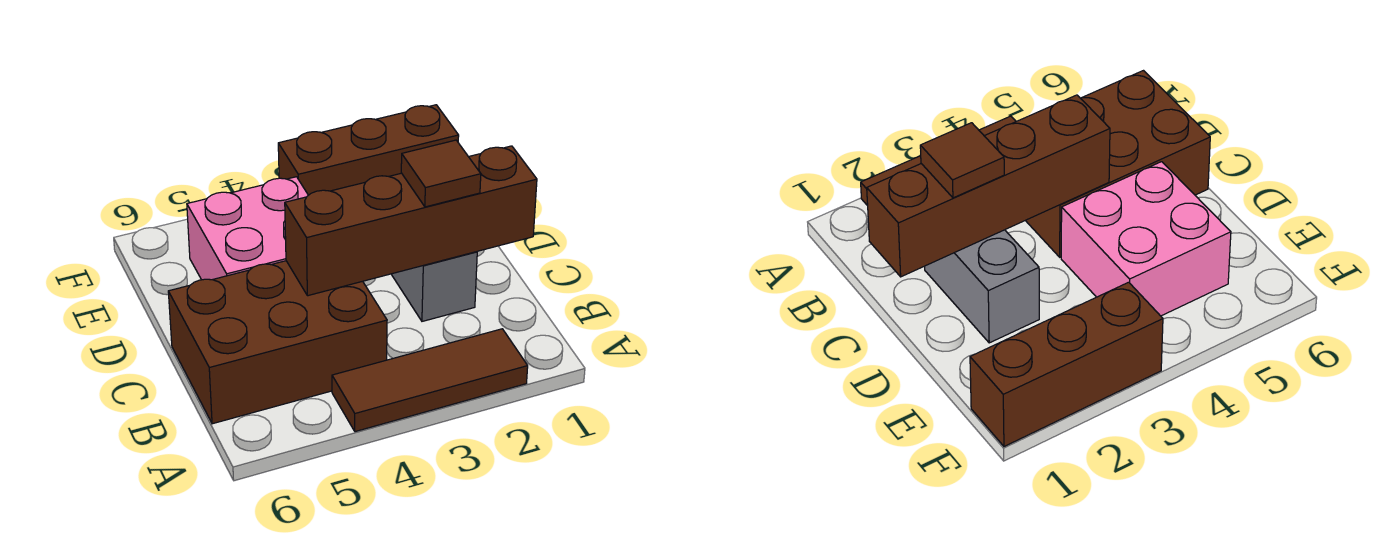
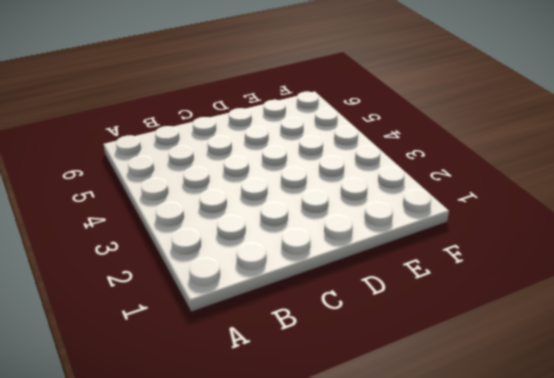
none -> brown tile A2:A4 level 1
none -> brown brick B4:C6 level 1

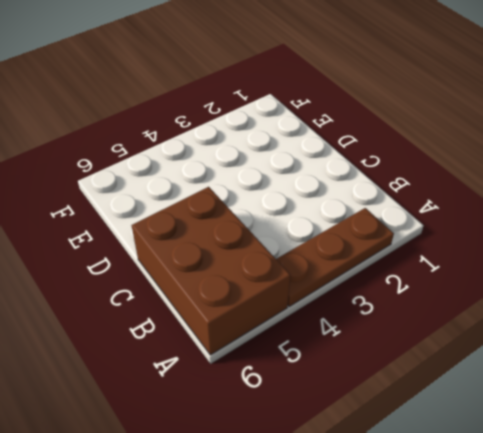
brown plate A2:A4 level 1 -> brown tile A2:A4 level 1
brown brick A5:C6 level 1 -> brown brick B4:C6 level 1
none -> grey brick C2:D2 level 1
none -> pink brick D4:E5 level 1

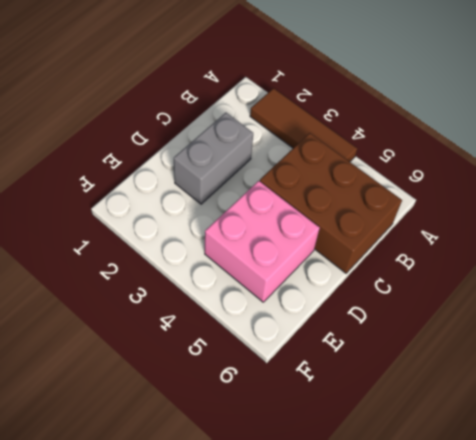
none -> brown brick F1:F3 level 1
none -> brown brick C1:C4 level 2

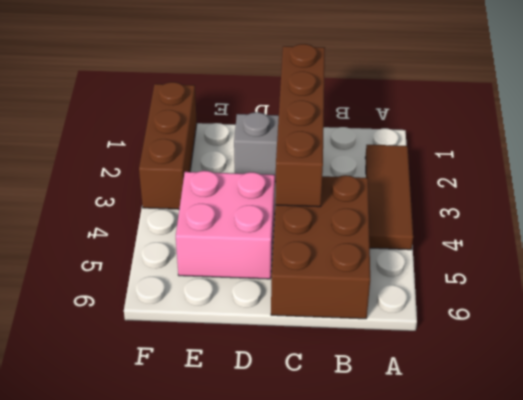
none -> brown tile C2 level 3

